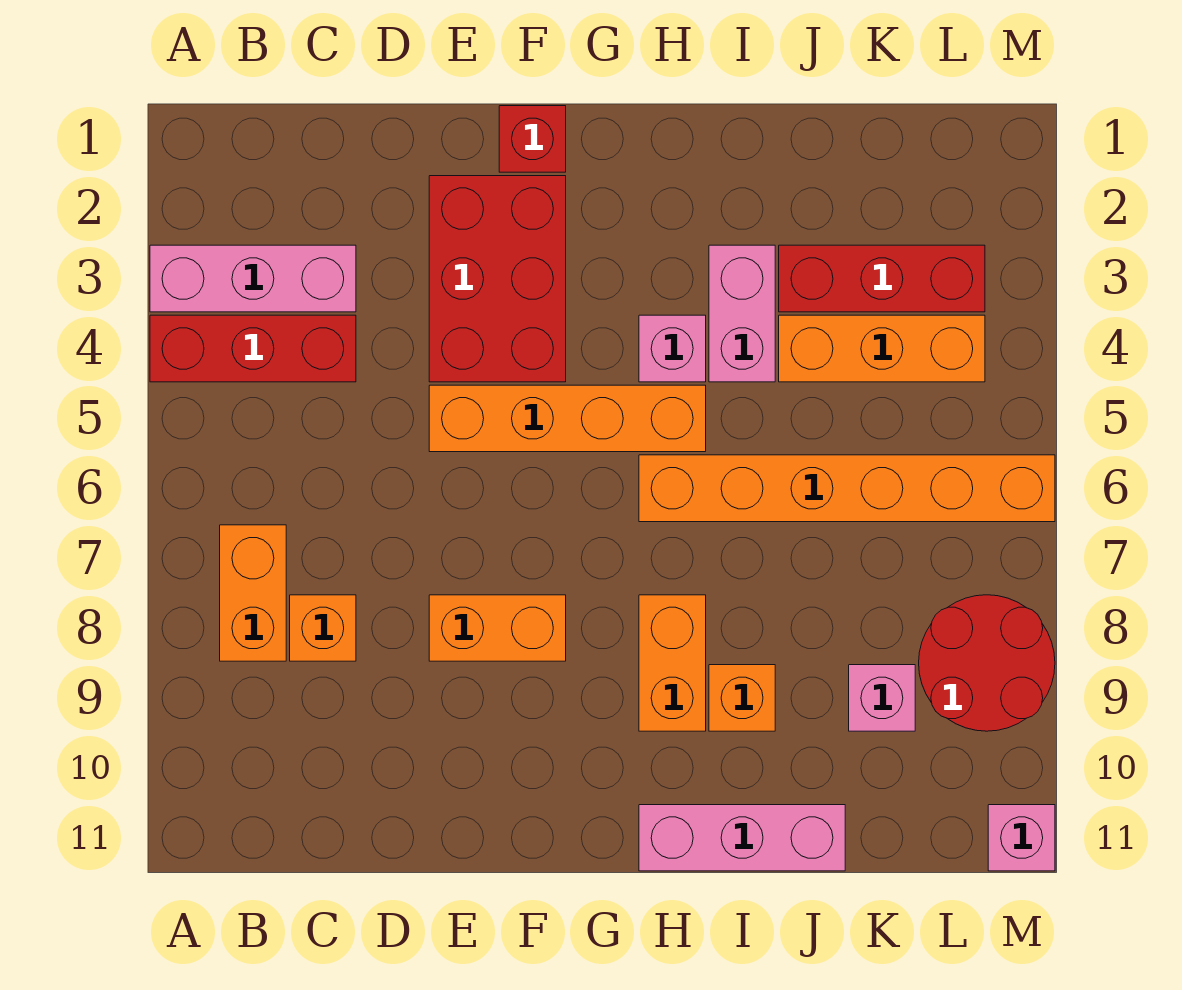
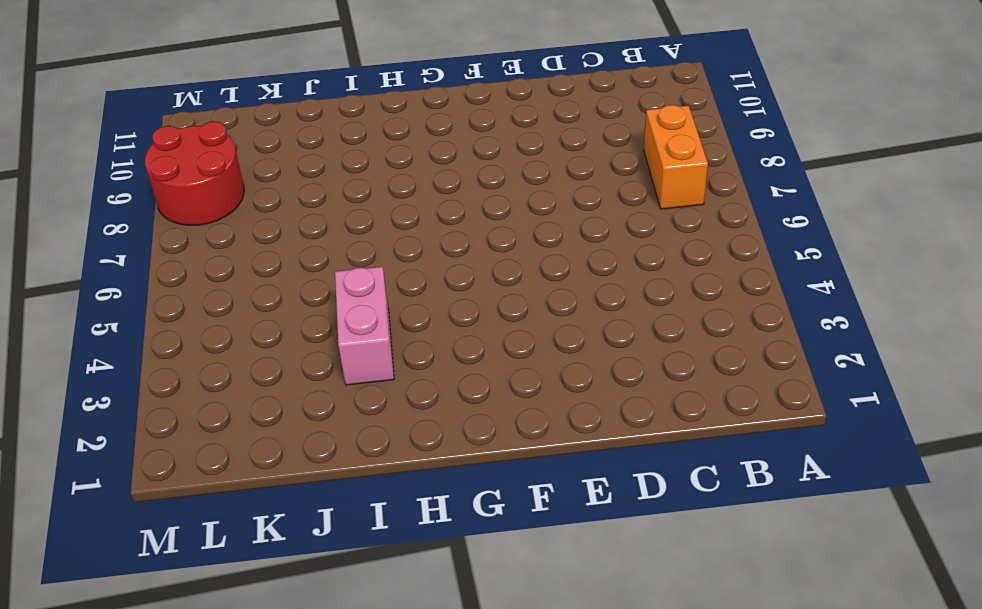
none -> pink brick A3:C3 level 1
none -> red brick A4:C4 level 1
none -> orange brick C8 level 1

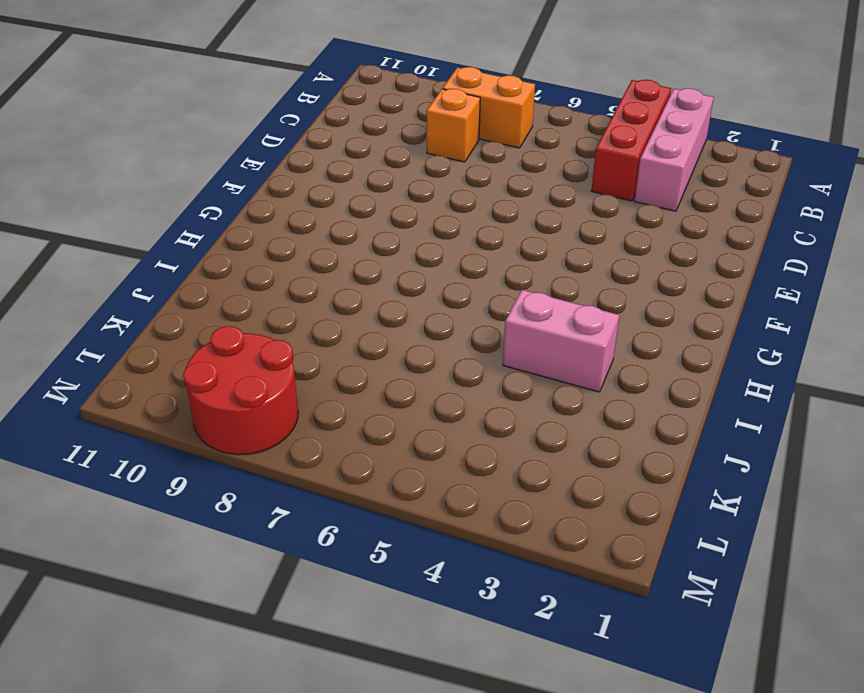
none -> red brick E2:F4 level 1
none -> orange brick E5:H5 level 1
none -> orange brick E8:F8 level 1

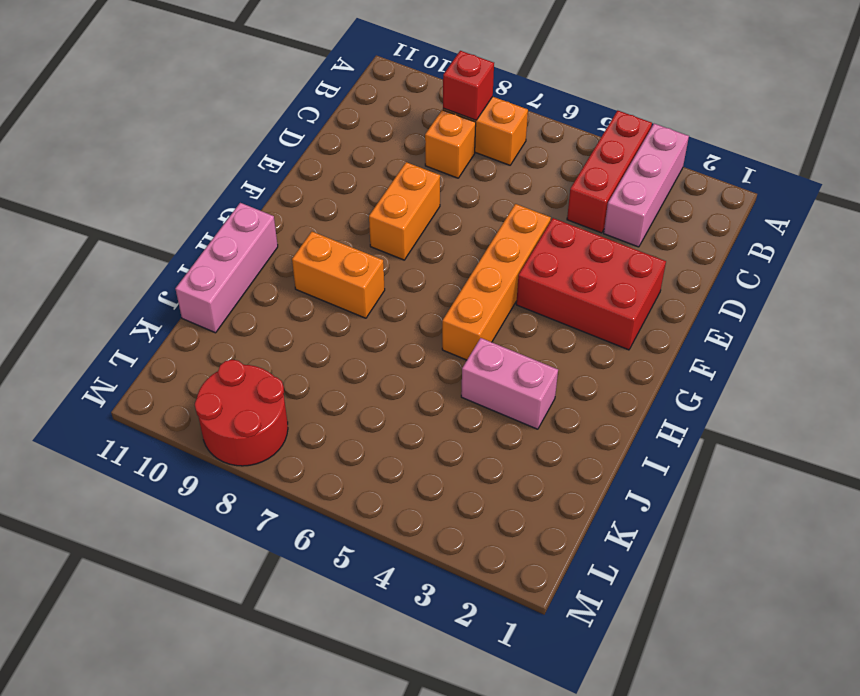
red brick B8 level 2 -> red brick F1 level 1
none -> pink brick H4 level 1
none -> orange brick H6:M6 level 1
none -> orange brick I9 level 1

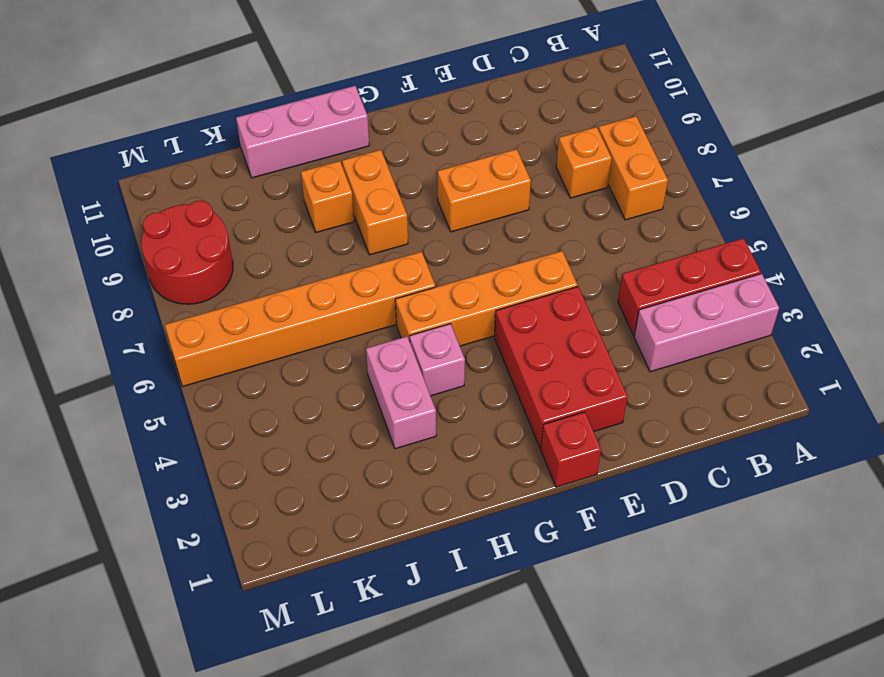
none -> red brick J3:L3 level 1
none -> orange brick J4:L4 level 1
none -> pink brick K9 level 1

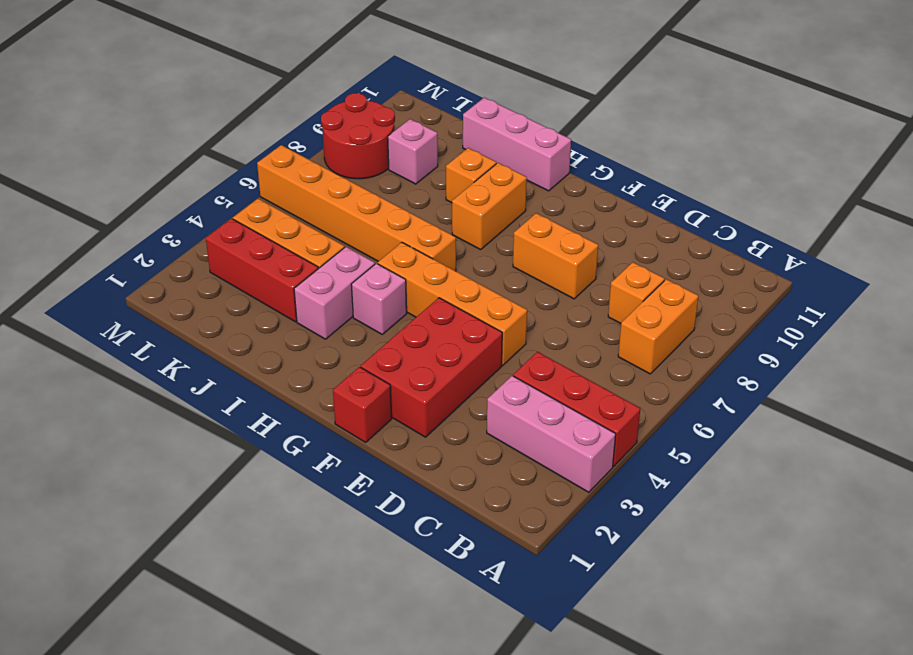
none -> pink brick M11 level 1

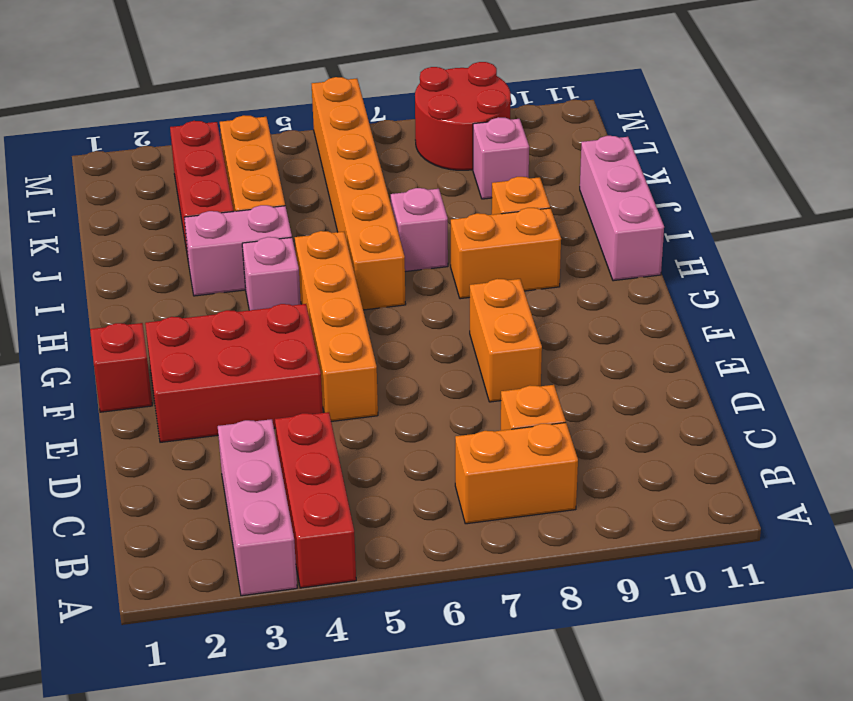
pink brick I7 level 1 -> pink brick M11 level 1

